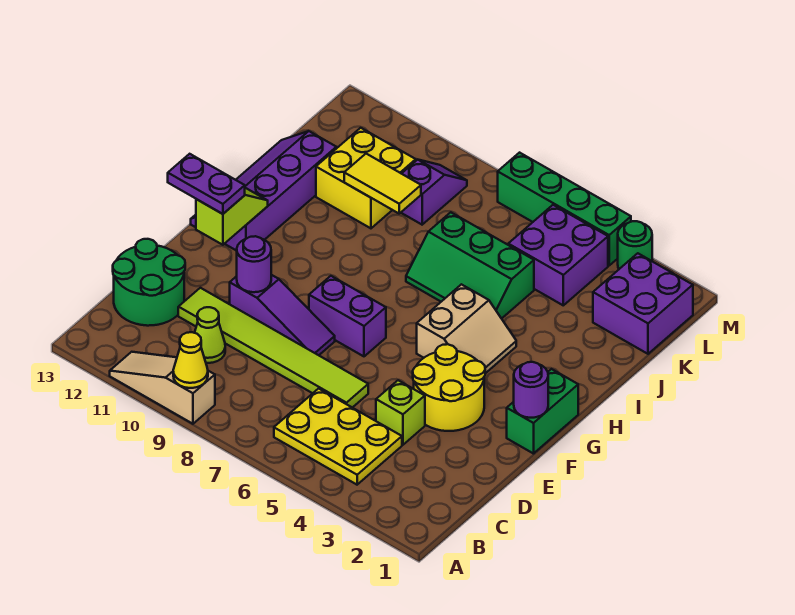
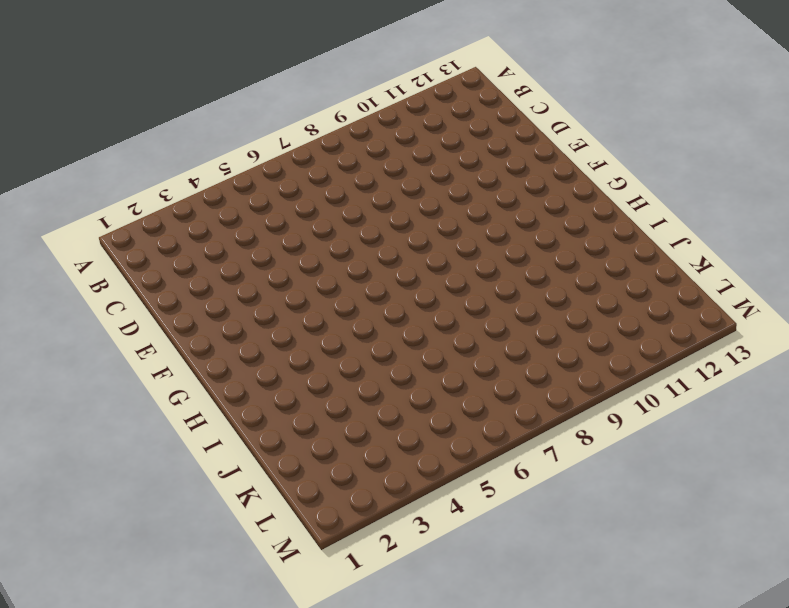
none -> tan slope A9:A11 level 1 top 9
none -> yellow plate B4:C6 level 1
none -> lime cone C10 level 1

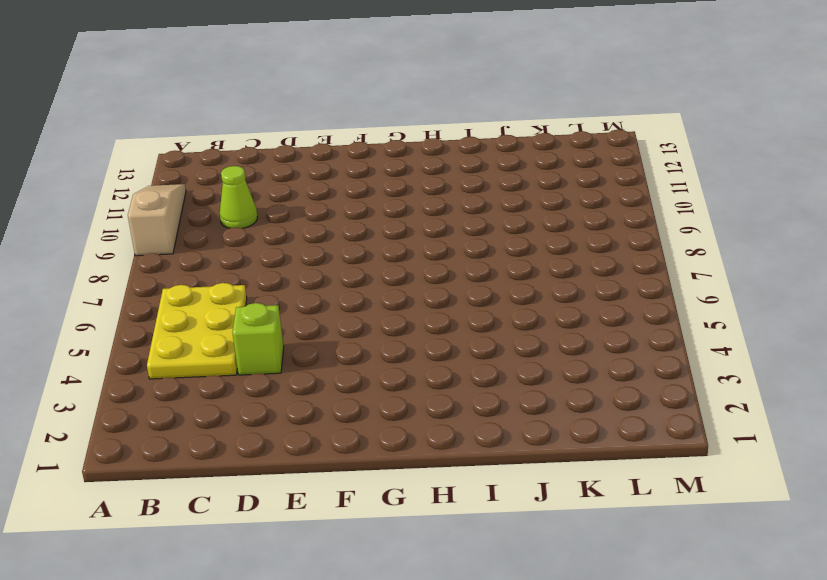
none -> green round brick C12:D13 level 1
none -> lime tile D6:D11 level 1
none -> yellow round brick E3:F4 level 1

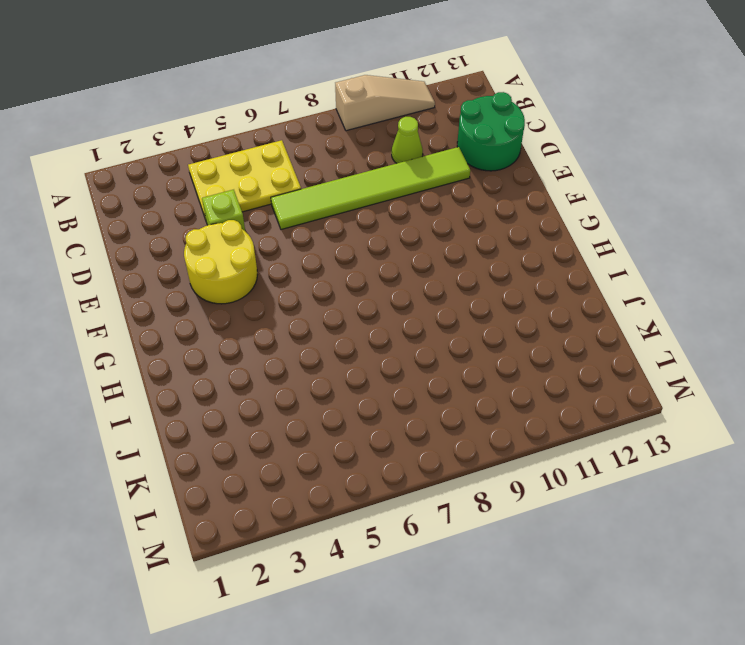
none -> purple slope E8:E10 level 1 top 10
none -> green brick F1:G1 level 1
none -> purple brick F7:F8 level 1

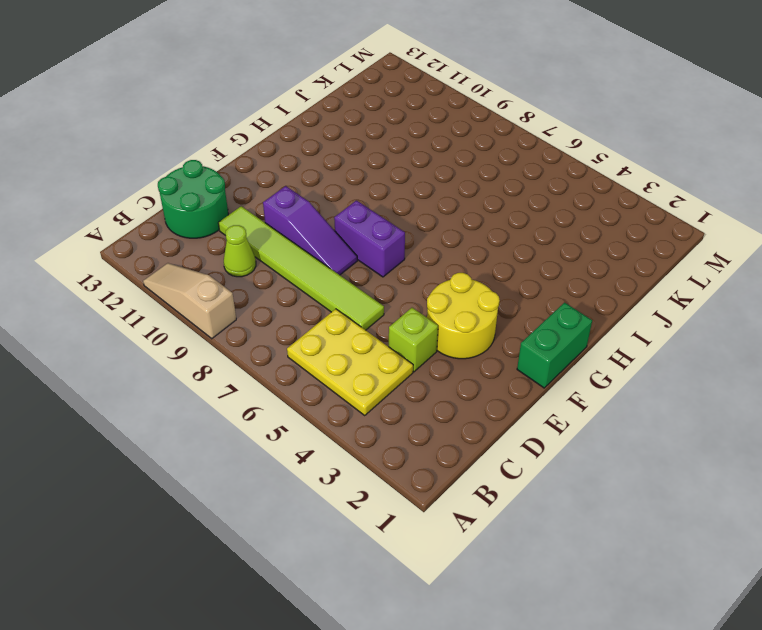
none -> tan slope G4:H5 level 1 top 5
none -> purple slope G12:J13 level 1 top 12
none -> green slope I5:J7 level 1 top J

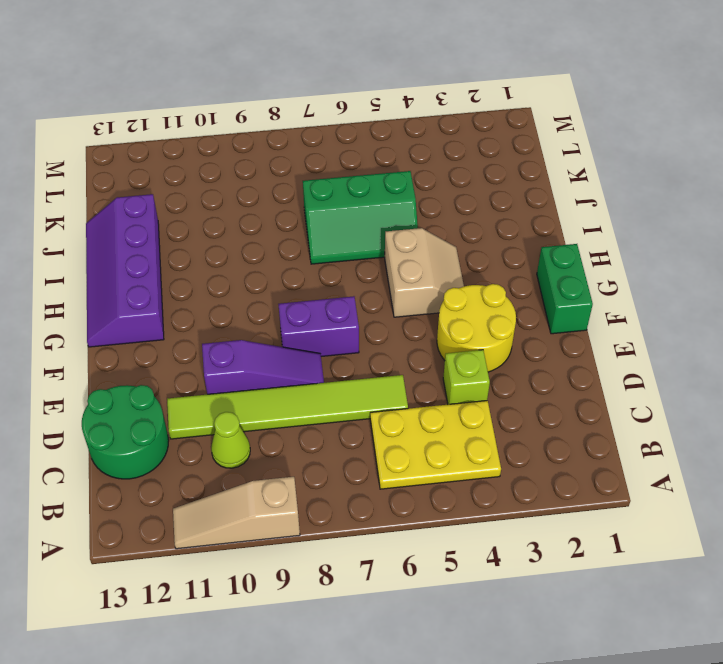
none -> yellow brick J10:K11 level 1
none -> purple brick K1:L2 level 1
none -> purple brick K4:L5 level 1

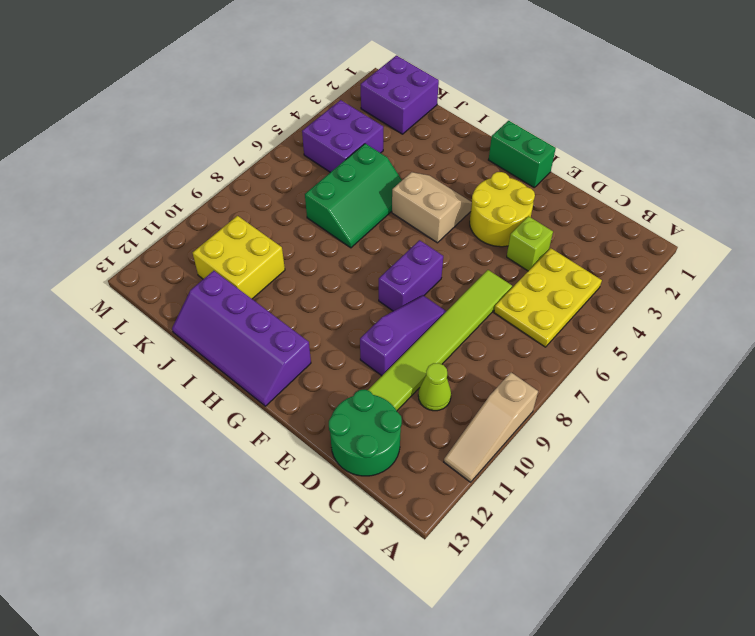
none -> purple slope K9:L9 level 1 top K
none -> green round brick M3 level 1
none -> green brick M4:M7 level 1

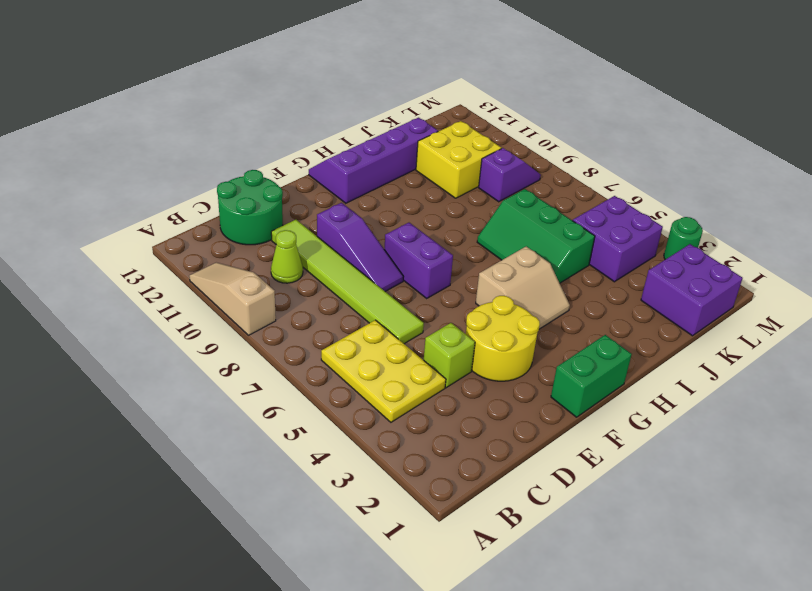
none -> green brick M4:M7 level 1
none -> yellow cone A9 level 2
none -> purple round brick E10 level 2

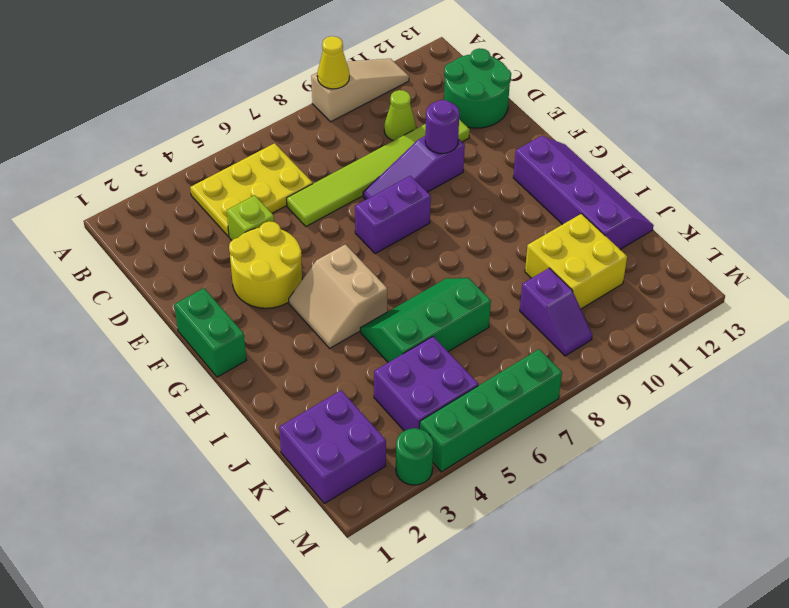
none -> purple round brick F1 level 2
none -> lime slope F12:G12 level 2 top F
none -> yellow tile J9:J10 level 2

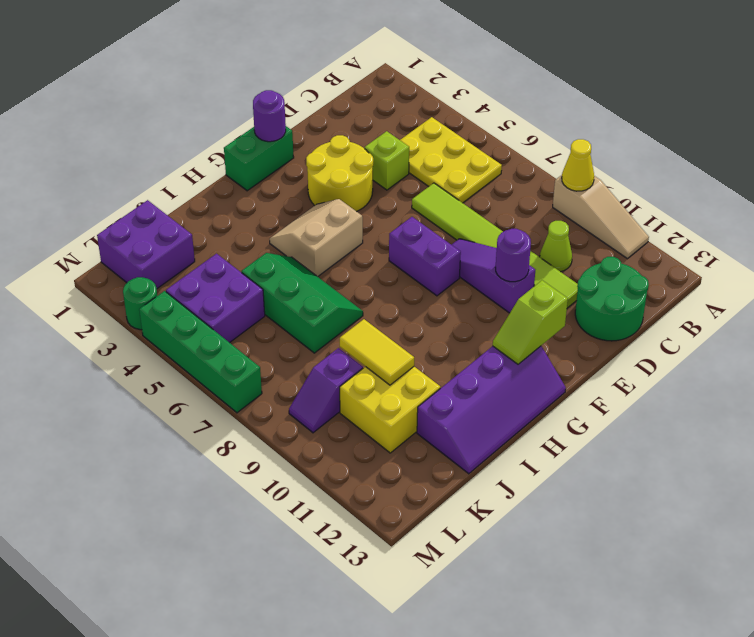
none -> purple plate F12:F13 level 3

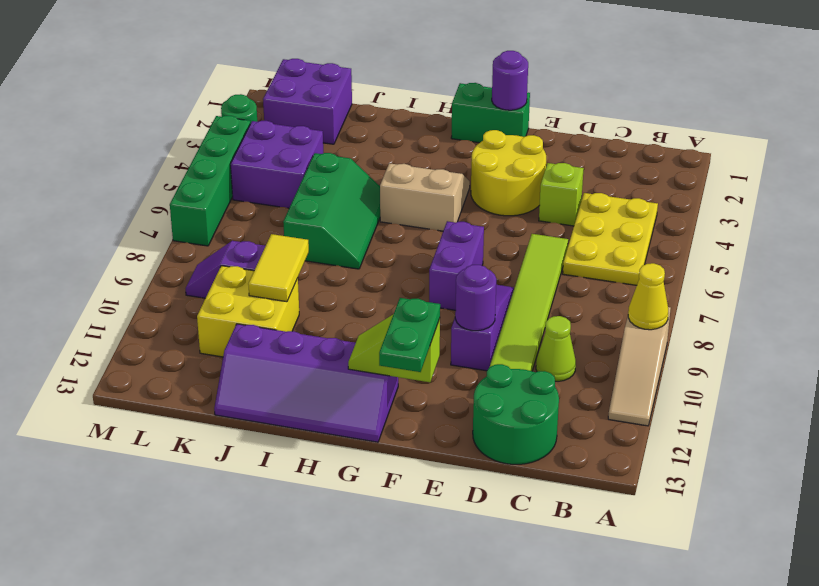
green plate F12:F13 level 3 -> purple plate F12:F13 level 3

